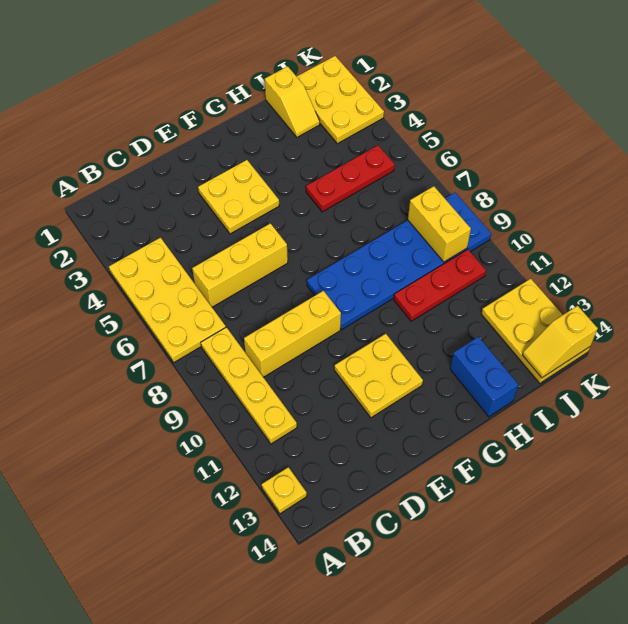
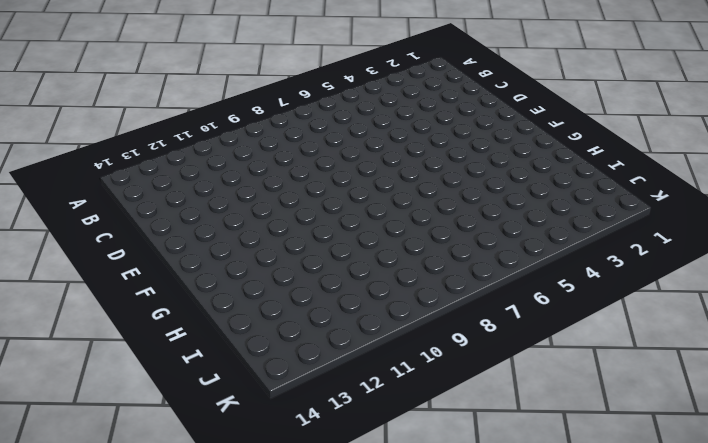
none -> yellow plate A4:B7 level 1
none -> yellow plate A13 level 1
none -> yellow plate B8:B11 level 1

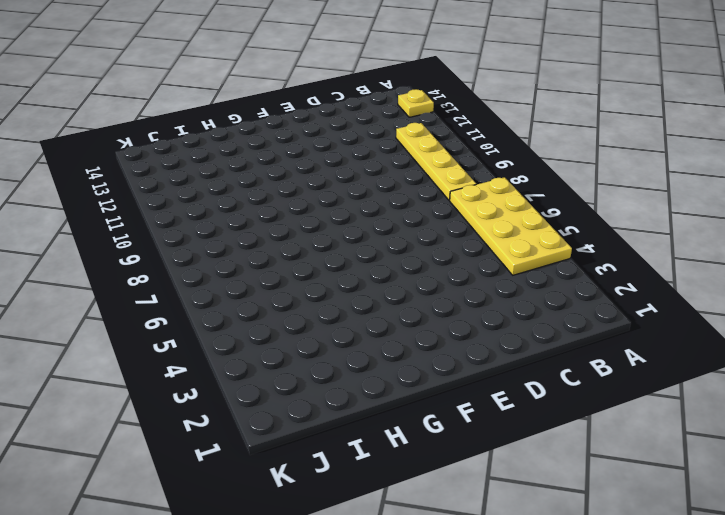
none -> yellow brick C6:E6 level 1
none -> yellow brick C9:E9 level 1
none -> yellow plate E3:F4 level 1

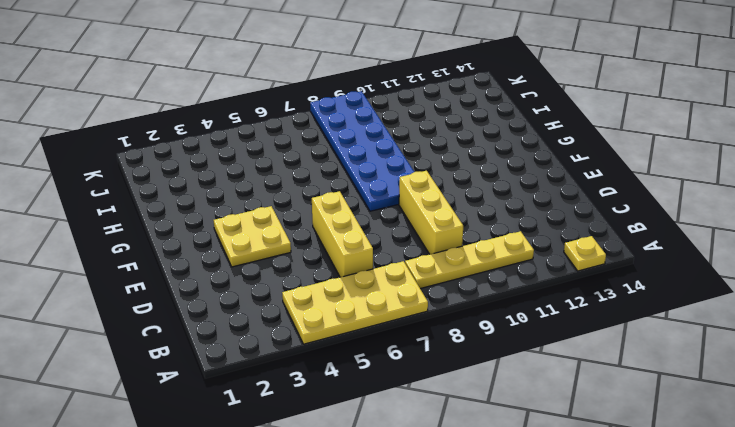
none -> yellow plate E11:F12 level 1
none -> red plate H5:J5 level 1
none -> red plate H10:J10 level 1

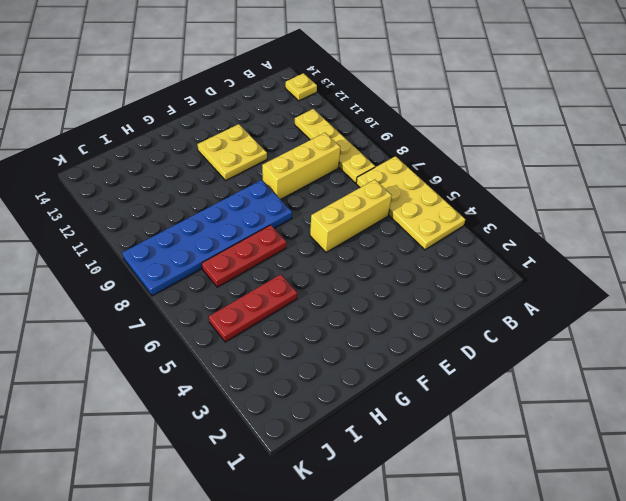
red plate G7:I7 level 1 -> red plate H10:J10 level 1
none -> yellow plate E3:F4 level 1
none -> blue brick H13:H14 level 1
none -> yellow slope I1:I2 level 1 top 1

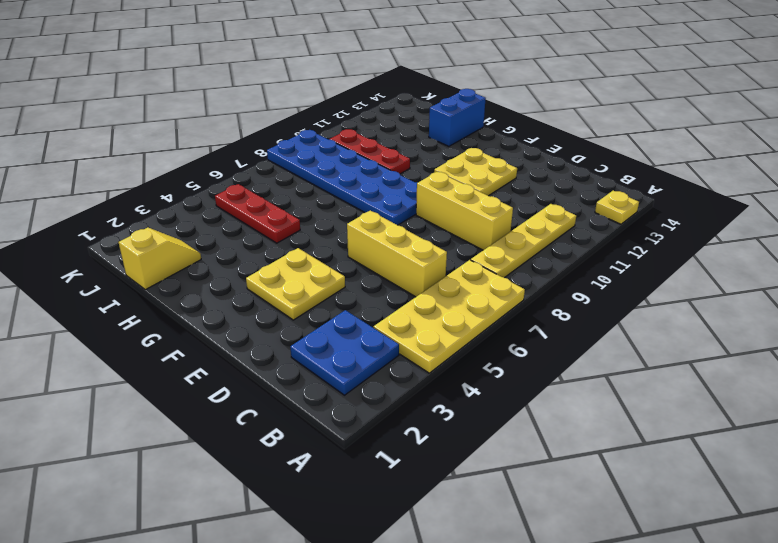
blue plate B2:C3 level 1 -> none
none -> yellow plate J1:K3 level 1
none -> yellow plate J12:K14 level 1
none -> yellow brick J8:J9 level 2

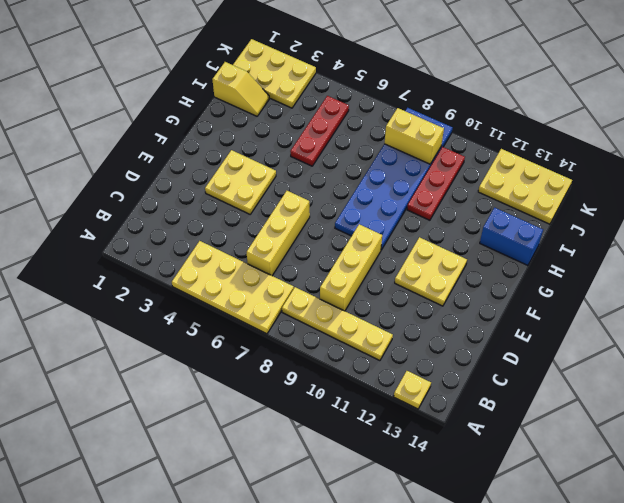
none -> yellow slope J14:K14 level 2 top K

